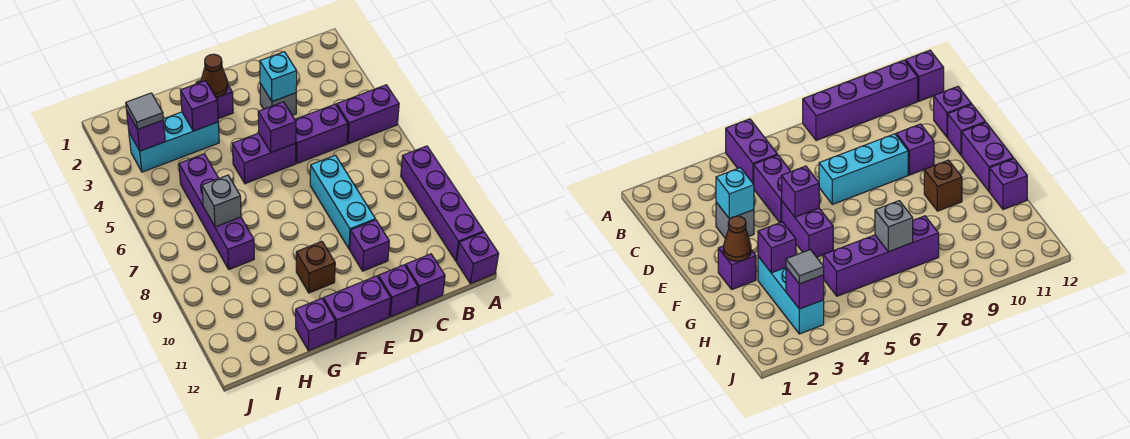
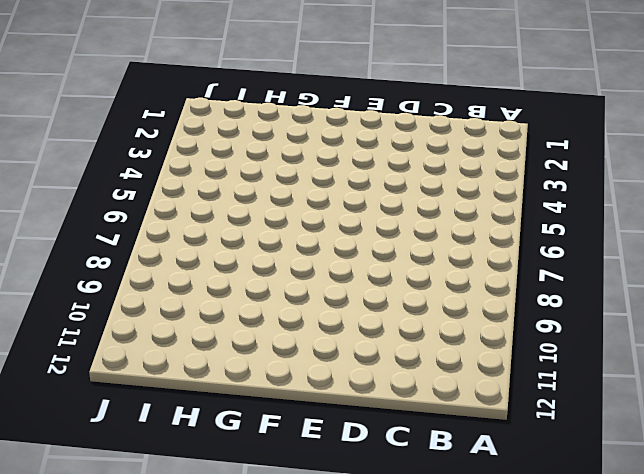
none -> purple brick A5:B5 level 1
none -> purple brick A8:A11 level 1
none -> purple brick A12 level 1

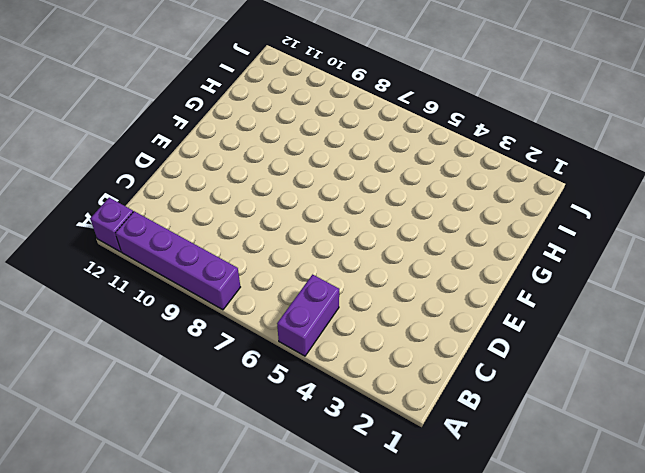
none -> purple brick C5:D5 level 1
none -> purple brick C12 level 1
none -> grey brick D3 level 1

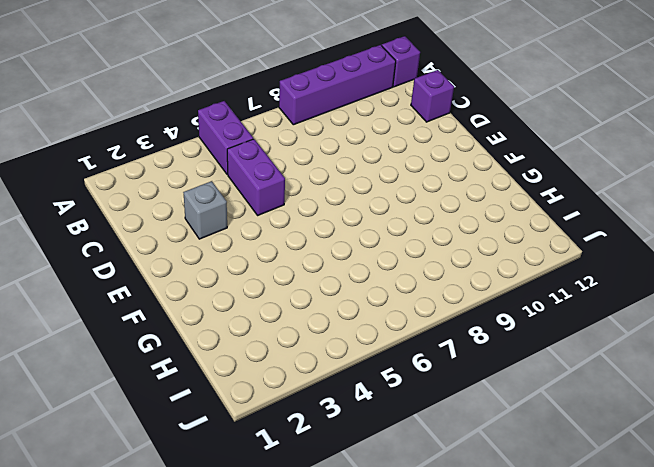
none -> cyan brick D7:D9 level 1
none -> purple brick D10 level 1
none -> purple brick D12 level 1

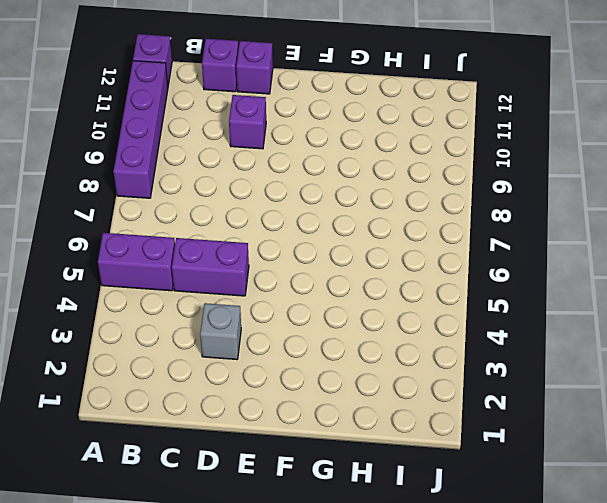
none -> cyan brick D7:D9 level 1
none -> purple brick E5:F5 level 1
none -> purple brick E12:F12 level 1

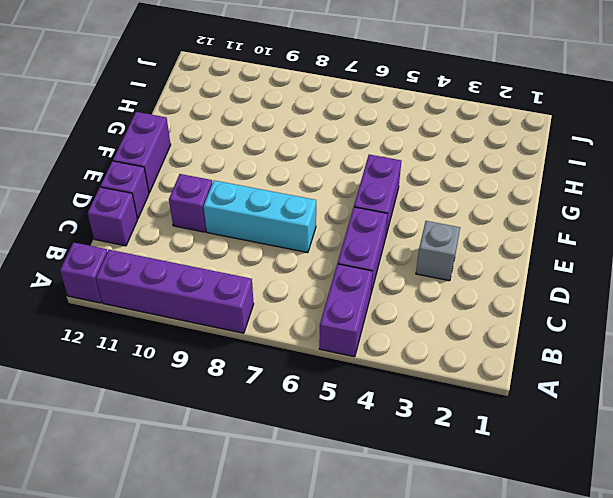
none -> purple brick F2 level 1
none -> brown brick F10 level 1
none -> cyan brick G3:I3 level 1

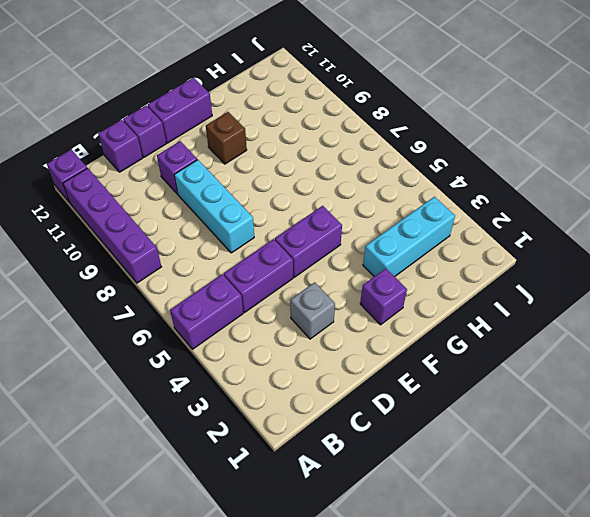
none -> purple brick G12 level 1
none -> purple brick H5:H8 level 1
none -> cyan brick D3 level 2

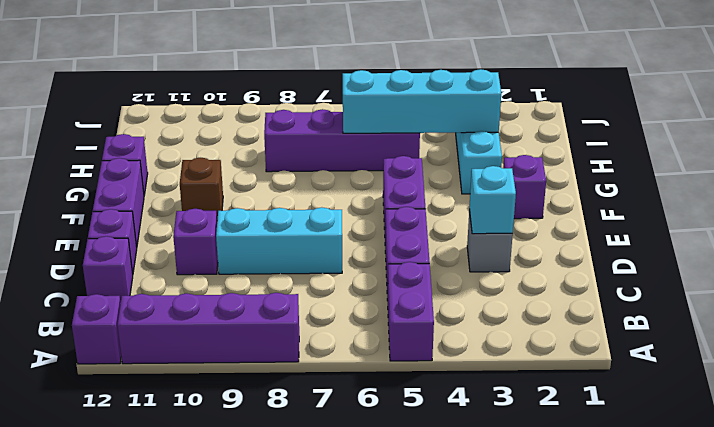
cyan brick H3:H6 level 2 -> none
none -> purple brick E5 level 2
none -> brown cone F2 level 2
none -> purple brick G3 level 2

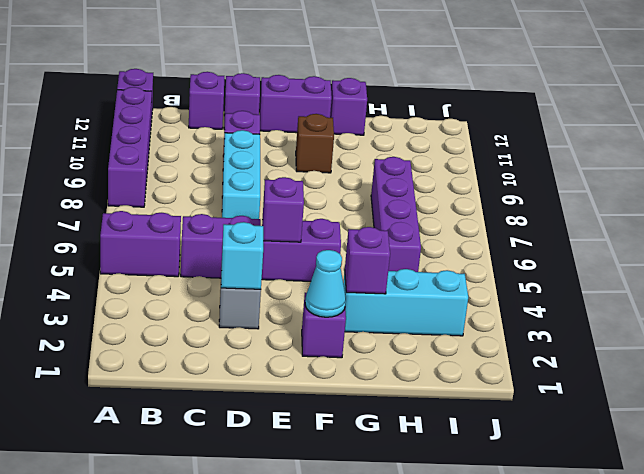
cyan cone F2 level 2 -> brown cone F2 level 2
none -> grey brick H7 level 2
none -> purple brick I3 level 2
none -> grey tile I3 level 3

